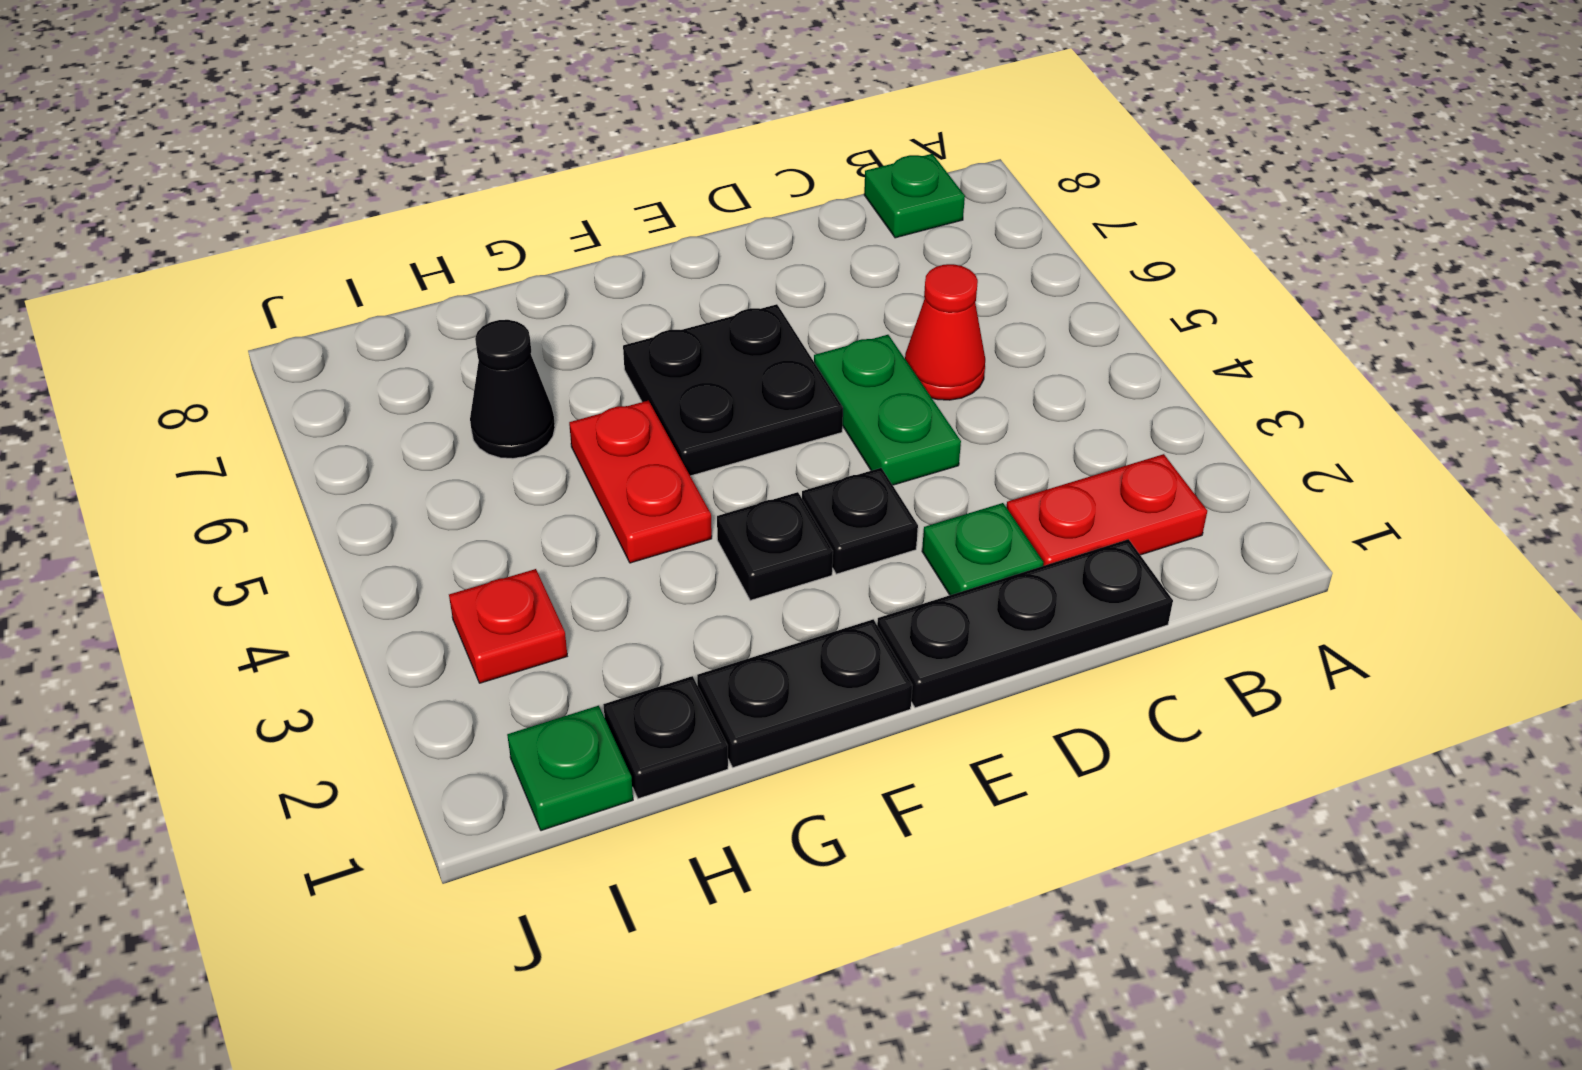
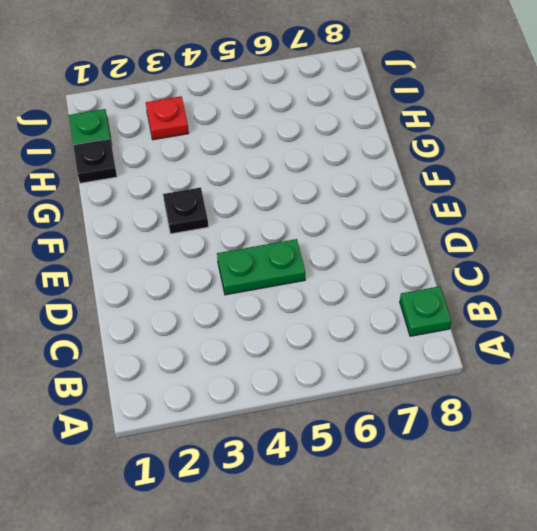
none -> red plate B2:C2 level 1
none -> black plate C1:E1 level 1
none -> red cone C5 level 1

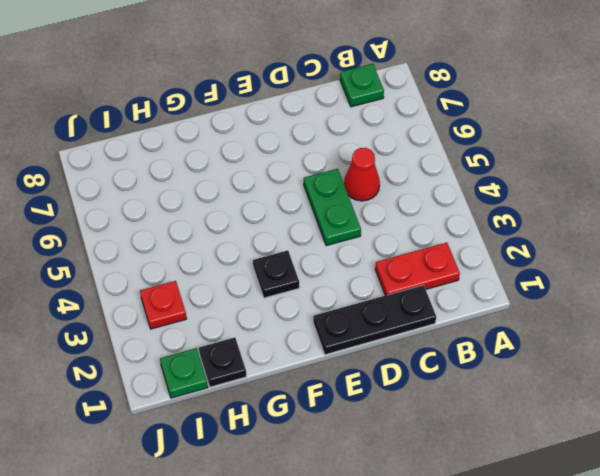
none -> green plate D2 level 1
none -> black plate E3 level 1
none -> black plate E5:F6 level 1

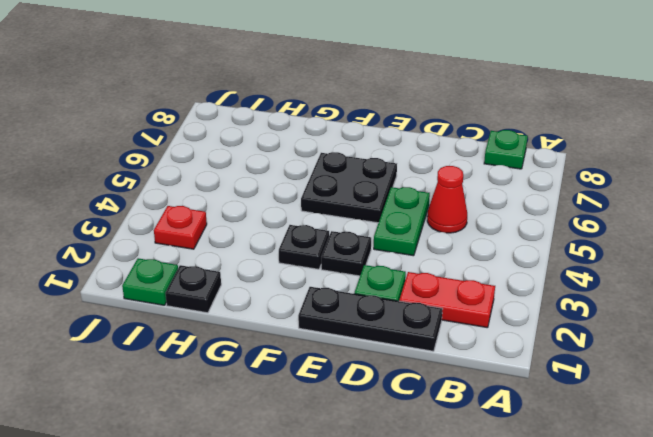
none -> black plate F1:G1 level 1
none -> red plate G4:G5 level 1
none -> black cone H6 level 1

